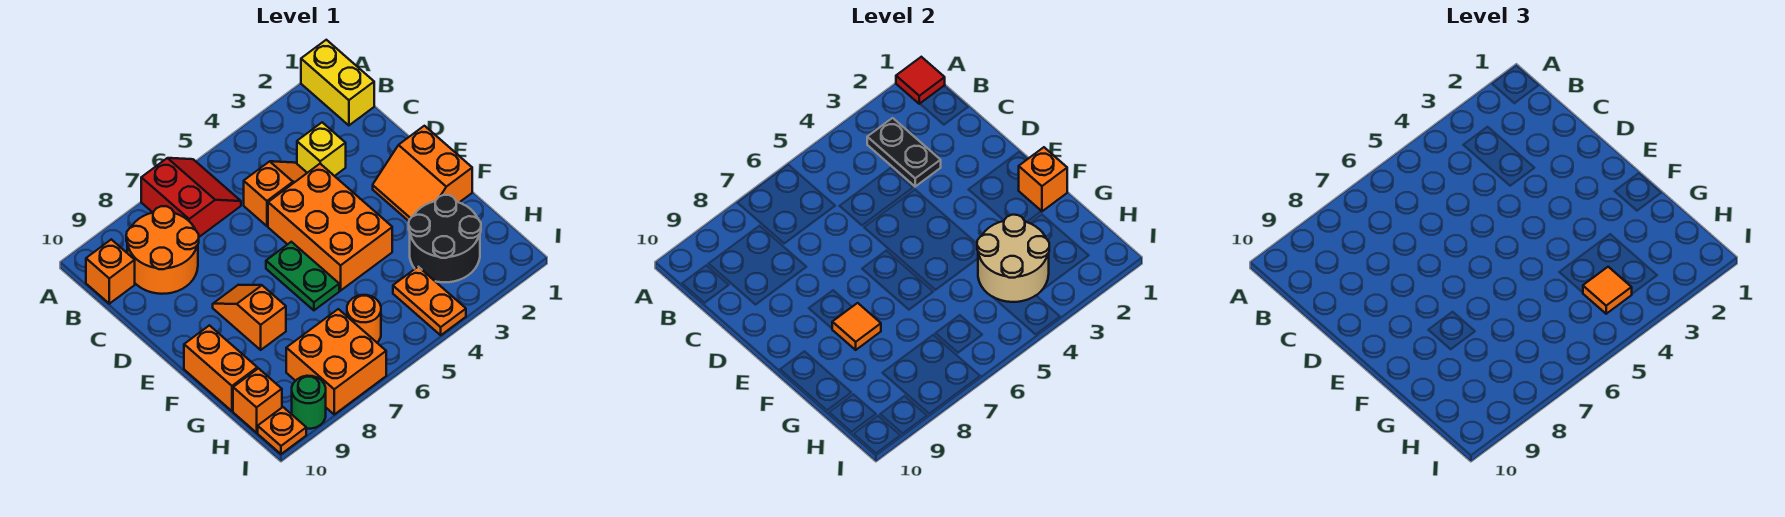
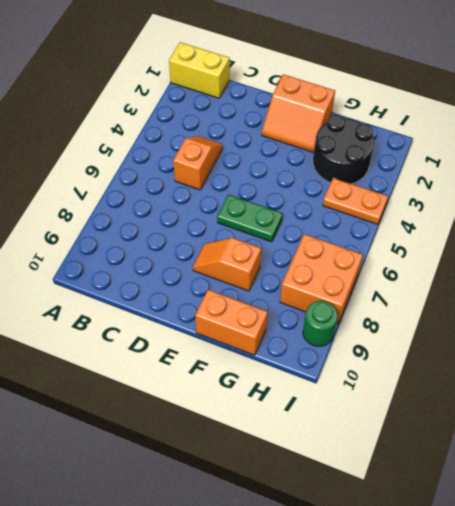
none -> red slope A6:B7 level 1 top 7
none -> orange round brick B8:C9 level 1
none -> orange brick B10 level 1

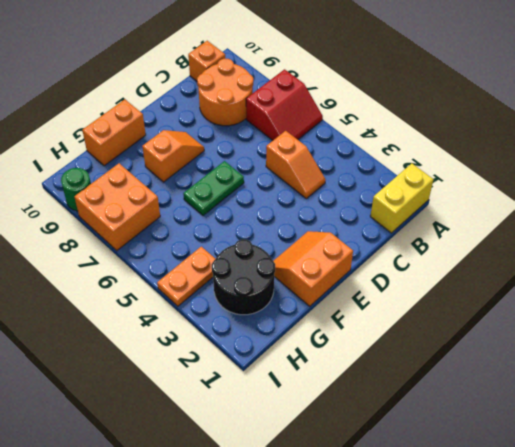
none -> yellow brick C3 level 1
none -> orange brick D4:F5 level 1
none -> orange round brick H6 level 1

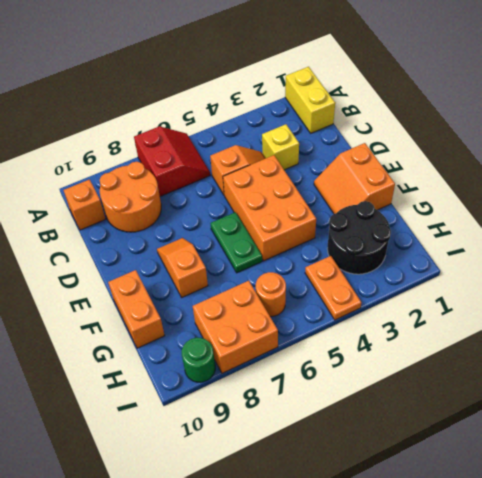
none -> orange brick H10 level 1
none -> orange plate I10 level 1
none -> red tile A1 level 2

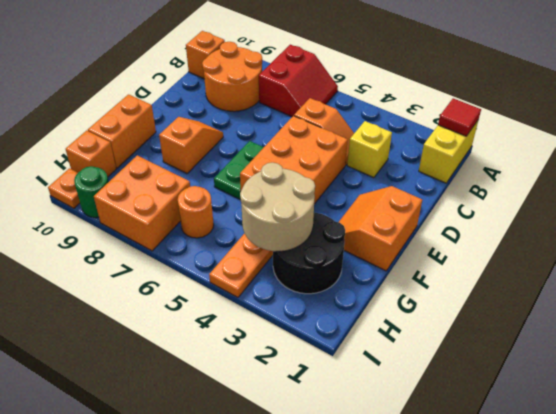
none -> black plate B3:C3 level 2
none -> orange brick F1 level 2
none -> orange tile F8 level 2

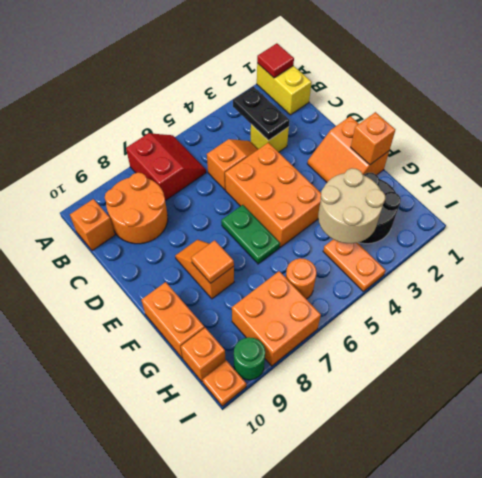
none -> orange tile H4 level 3

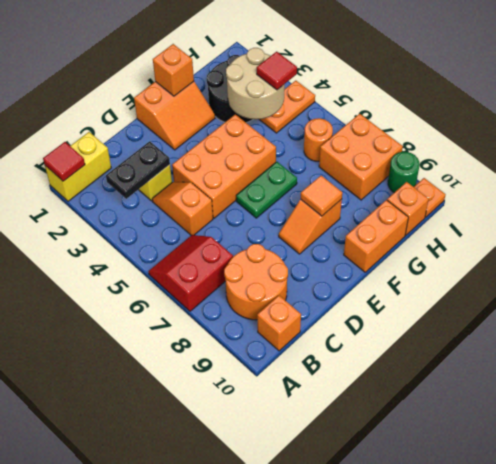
red tile H4 level 3 -> orange tile H4 level 3

